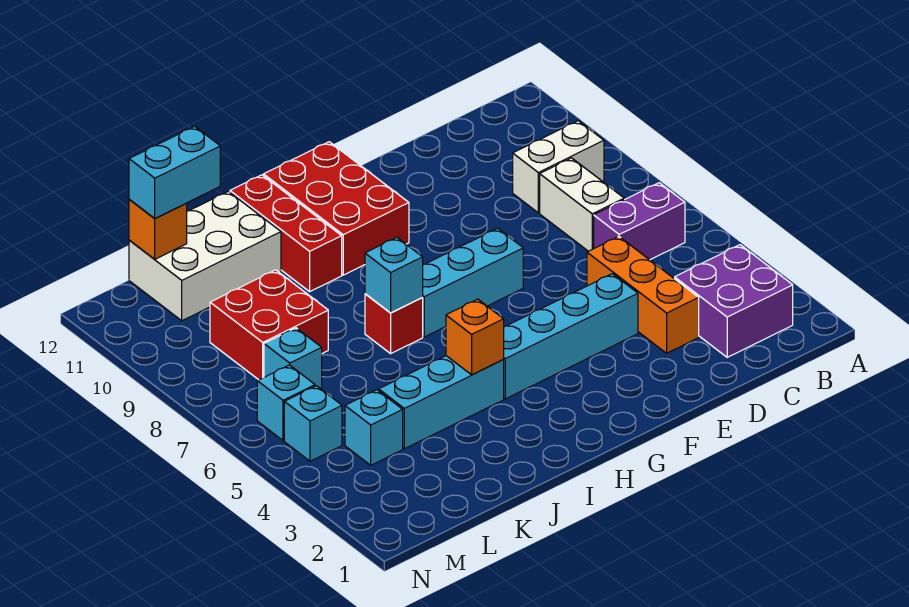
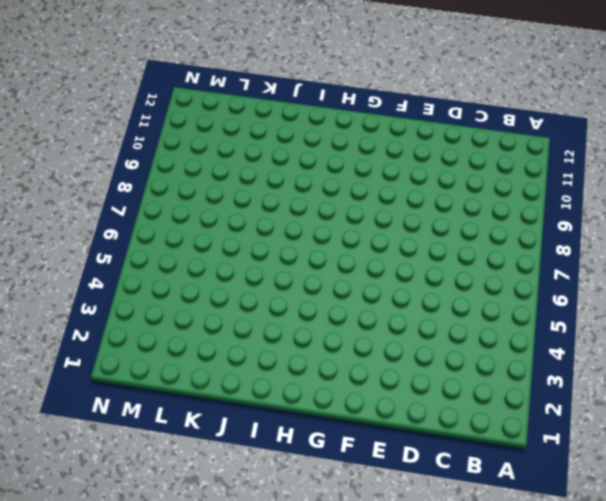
none -> purple brick B2:C3 level 1
none -> purple brick B6:C6 level 1
none -> white brick B9:C9 level 1

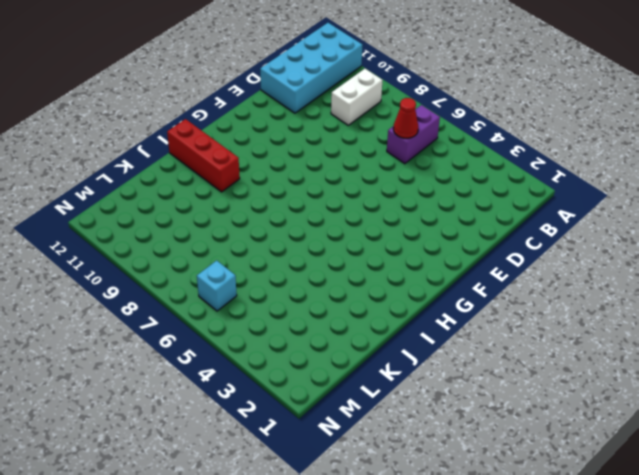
cyan brick A11:D12 level 1 -> none
red cone C6 level 2 -> none
none -> purple brick B2:C3 level 1
none -> white brick C7:C8 level 1
none -> orange brick D3:D5 level 1

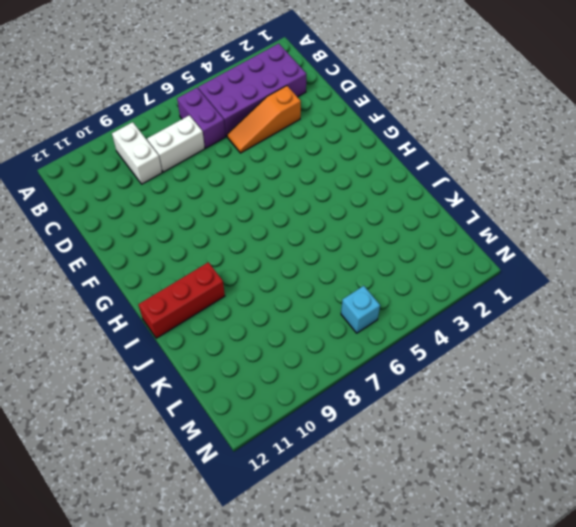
purple brick B2:C5 level 1 -> purple brick B2:C3 level 1
orange slope D3:D5 level 1 top 3 -> orange brick D3:D5 level 1
none -> cyan brick E4:H4 level 1
none -> cyan brick F7:H7 level 1
none -> red brick G10:H12 level 1

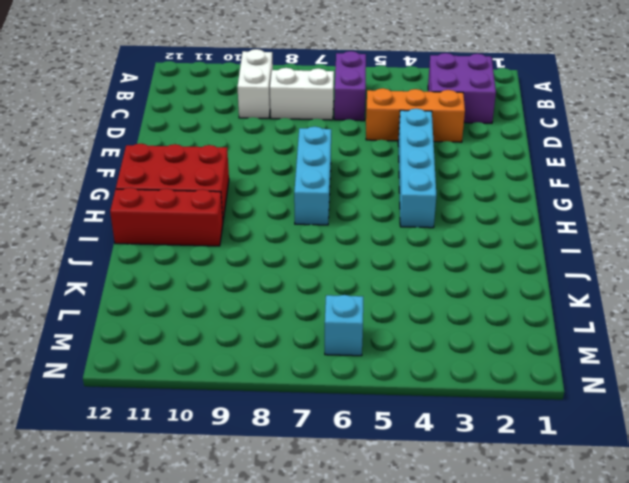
none -> cyan brick I4:K4 level 1
none -> red brick I7 level 1
none -> white brick J11:L12 level 1

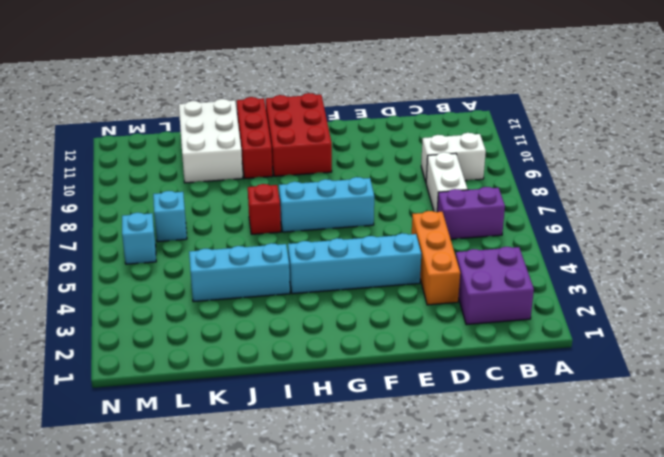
white brick J10:K12 level 1 -> white brick J11:L12 level 1
none -> red brick K8:L9 level 1
none -> cyan brick L4 level 1
none -> cyan brick M5 level 1

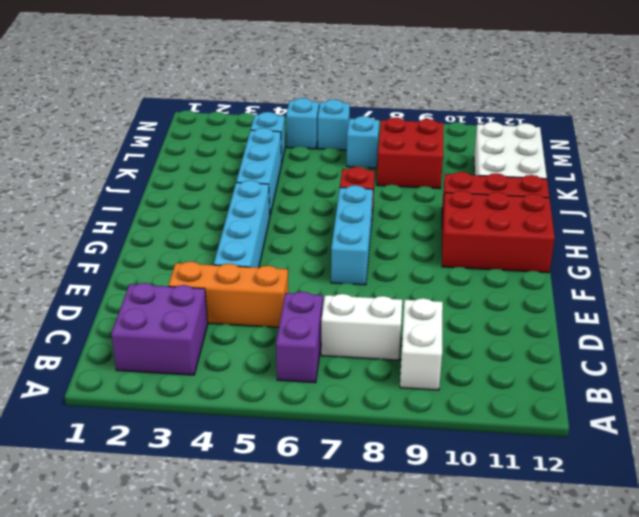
none -> orange brick I4 level 2
none -> cyan brick I7 level 2
none -> orange brick L12 level 2

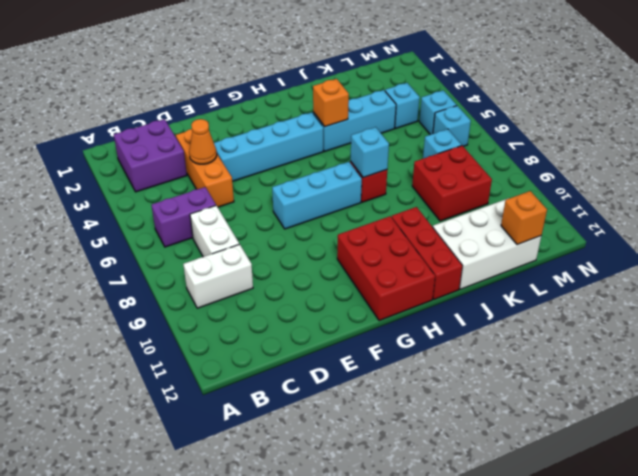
orange cone D4 level 2 -> none
none -> cyan brick K12:L12 level 3

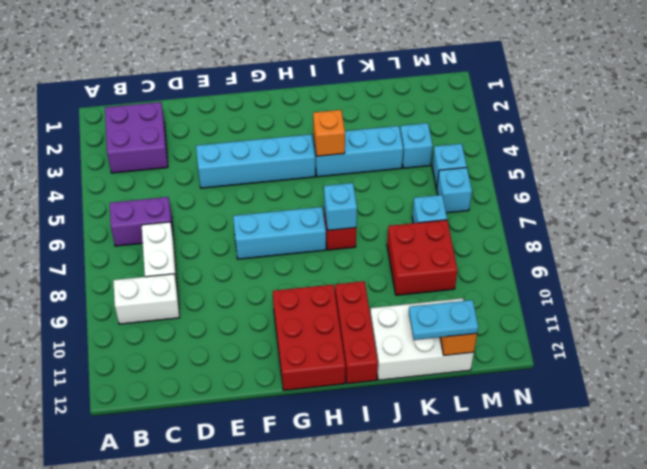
cyan plate K12:L12 level 3 -> cyan brick K12:L12 level 3
none -> orange brick D3:D5 level 1

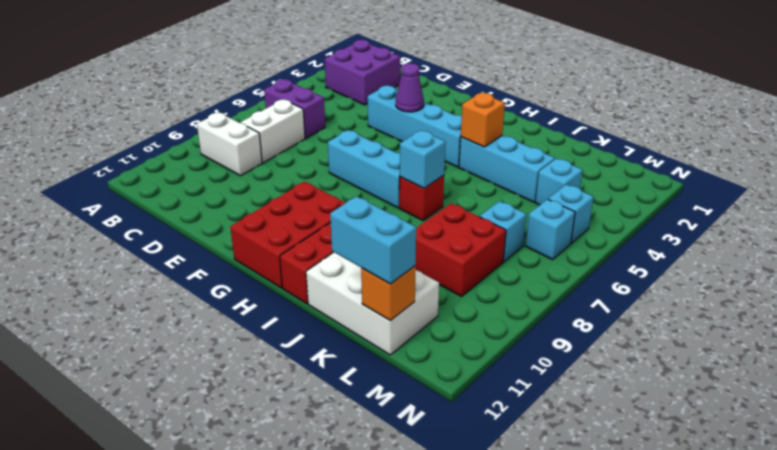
purple cone F4 level 2 -> none
none -> orange brick D3:D5 level 1

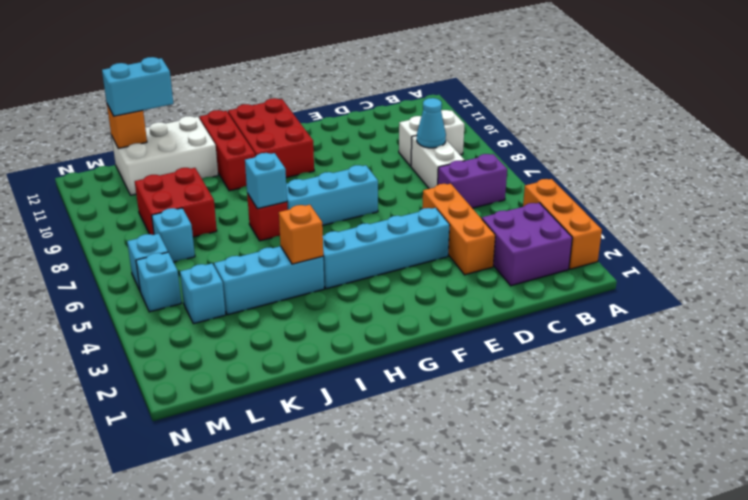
orange brick A2:A4 level 1 -> none
cyan cone C8 level 2 -> none

